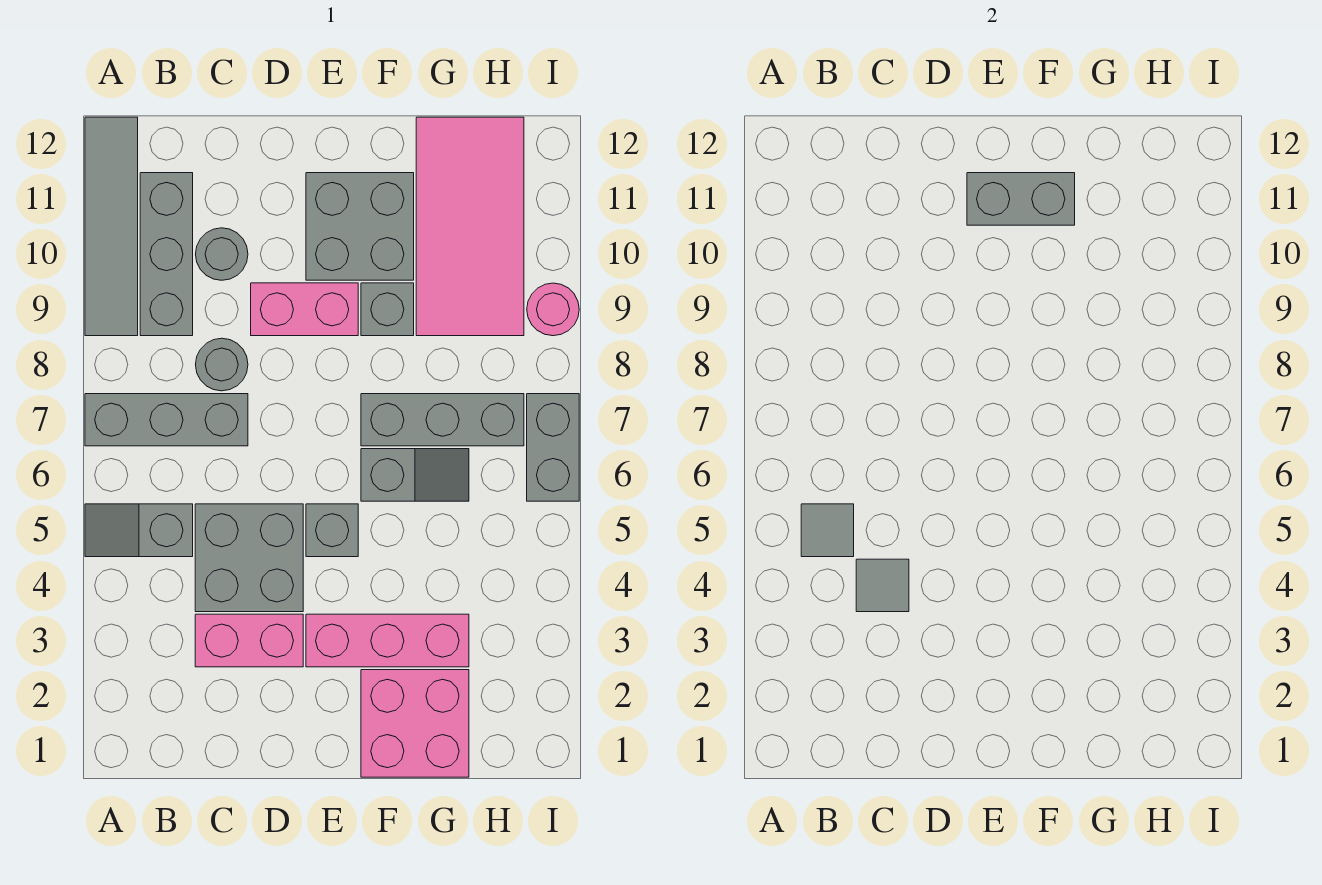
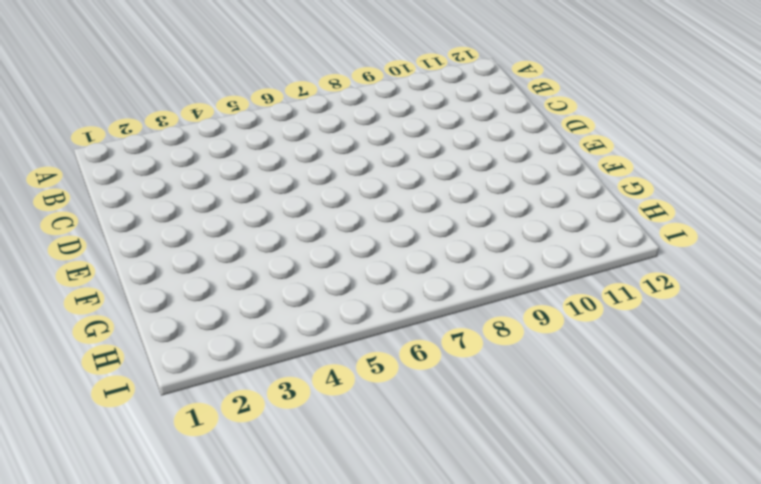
none -> grey slope A5:B5 level 1 top B
none -> grey brick A7:C7 level 1
none -> grey tile A9:A12 level 1

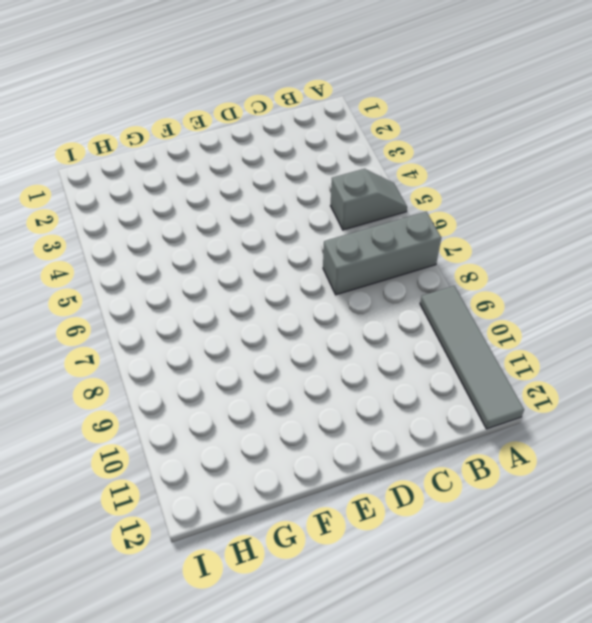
none -> grey brick B9:B11 level 1
none -> pink brick C3:D3 level 1
none -> grey brick C4:D5 level 1

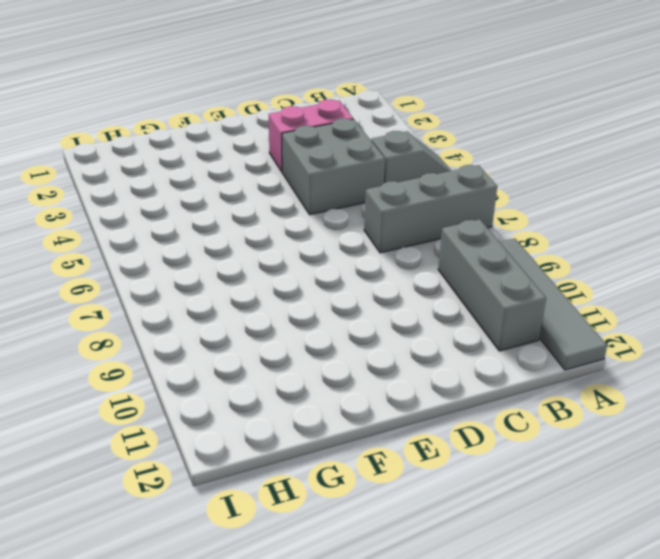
none -> grey round brick C8 level 1
none -> grey round brick C10 level 1
none -> pink brick D9:E9 level 1

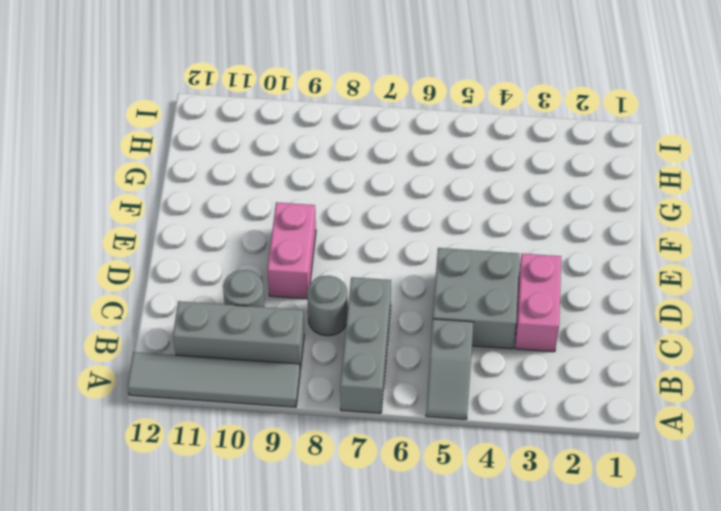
none -> pink brick E3:G3 level 1
none -> grey brick E5 level 1
none -> grey brick E10:F11 level 1

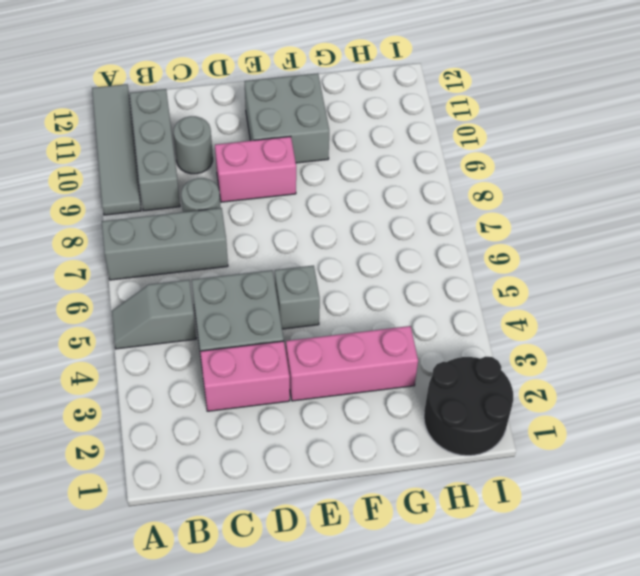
black round brick H1:I2 level 1 -> none
none -> pink brick F1:G2 level 1
none -> grey slope F6:G6 level 1 top F
none -> grey brick F7:H7 level 1

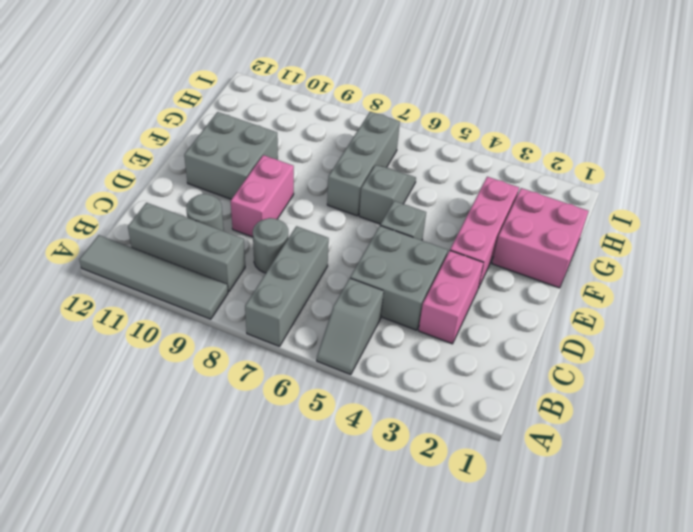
none -> grey brick F9 level 1
none -> pink tile G9:H12 level 1
none -> grey brick I6:I7 level 1

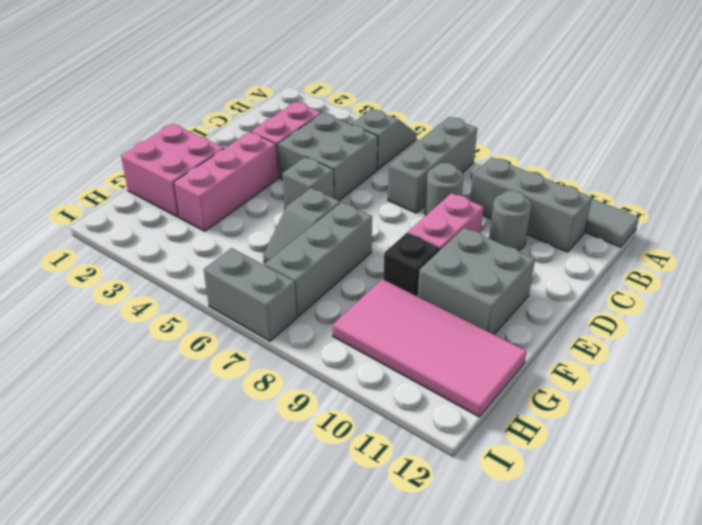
black brick F9 level 1 -> grey brick F9 level 1
none -> pink round brick I9 level 1
none -> grey tile B5 level 2
none -> grey tile C4 level 2

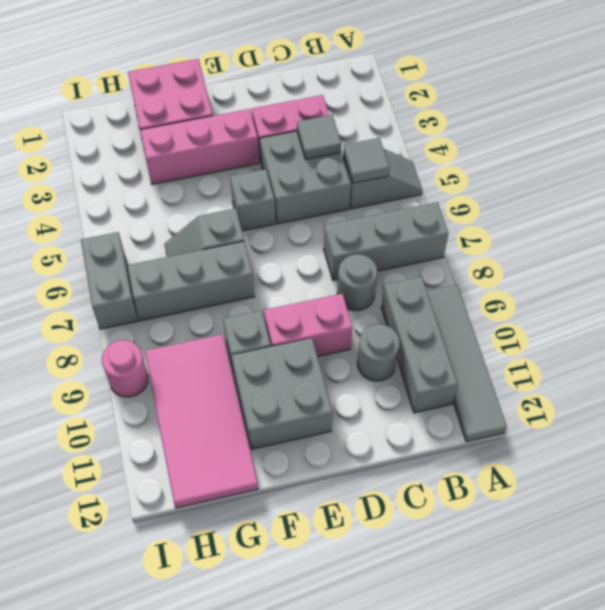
none -> grey brick E11:F11 level 2

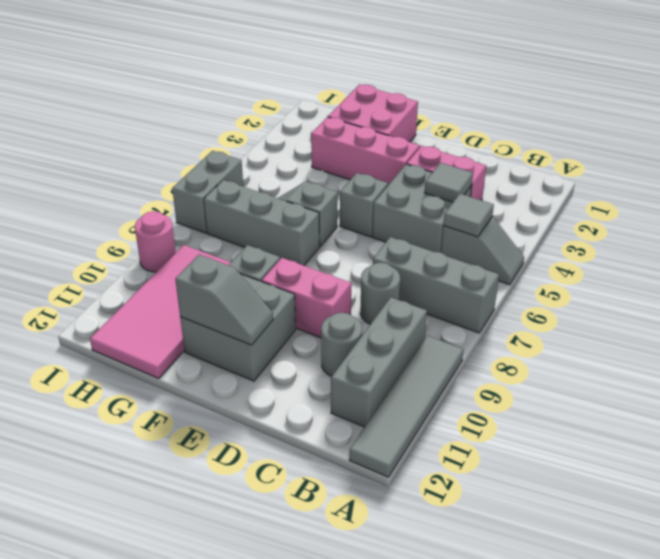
grey slope E11:F11 level 2 top F -> grey brick E11:F11 level 2

